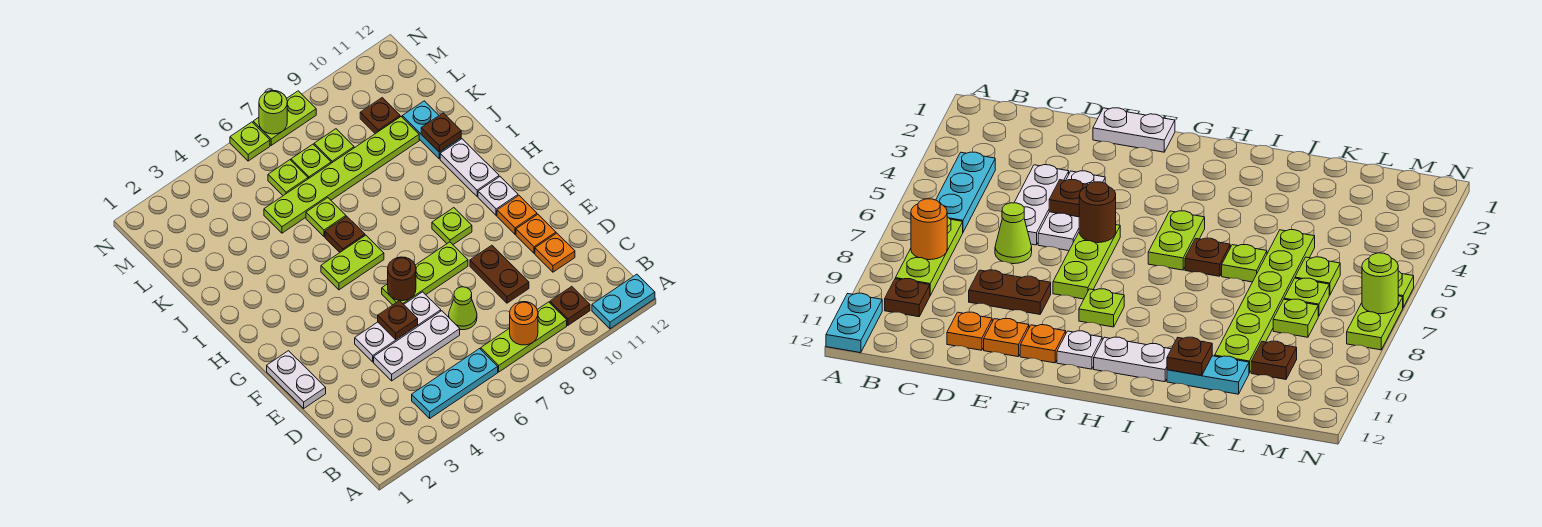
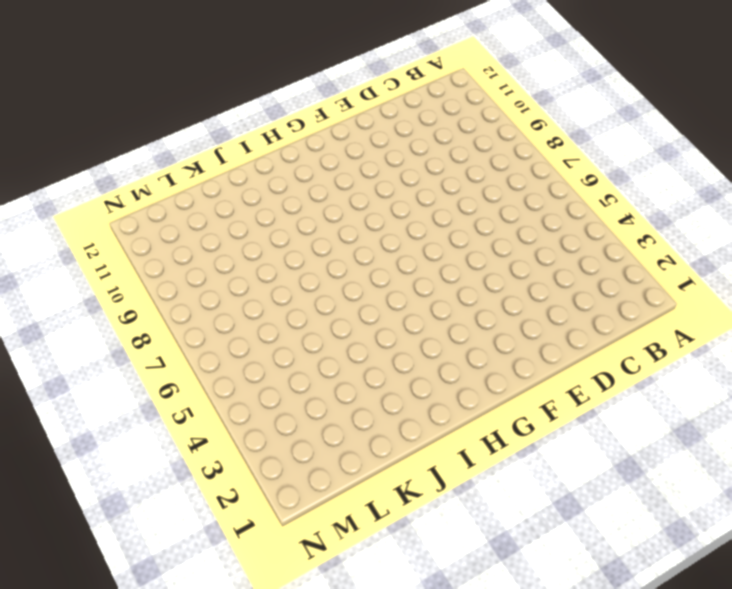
none -> cyan plate A11:A12 level 1
none -> cyan plate B4:B6 level 1
none -> lime plate B7:B9 level 1
none -> brown plate B10 level 1

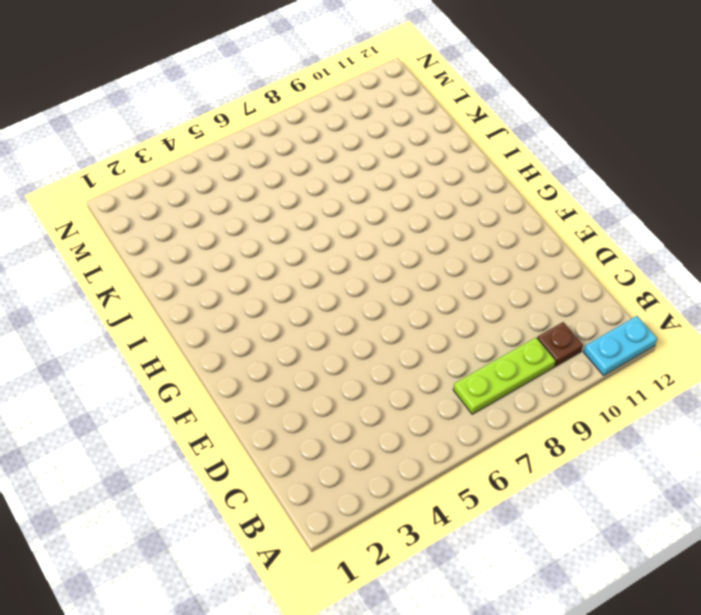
none -> cyan plate B4:B6 level 1
none -> white plate D4:D6 level 1
none -> lime cone D7 level 1
none -> brown plate D9:E9 level 1

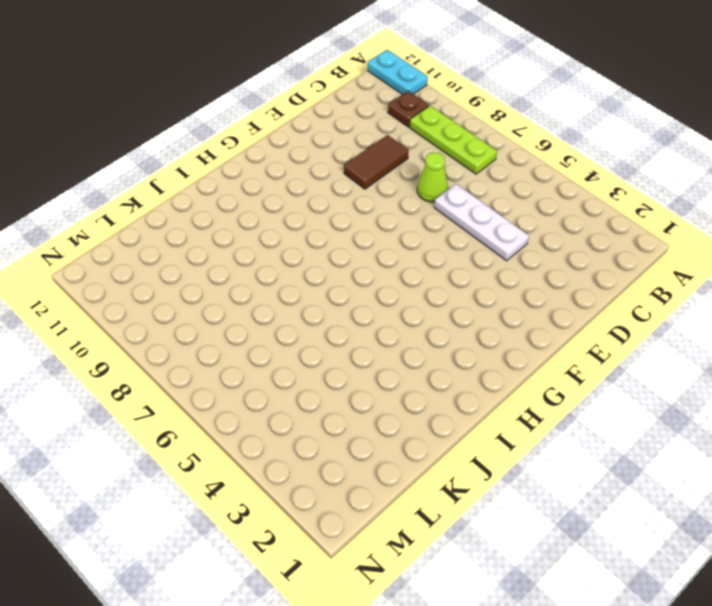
brown tile D9:E9 level 1 -> brown plate D9:E9 level 1
none -> cyan plate B4:B6 level 1
none -> orange plate D11 level 1
none -> white plate E1:F1 level 1
none -> white plate E4:E6 level 1

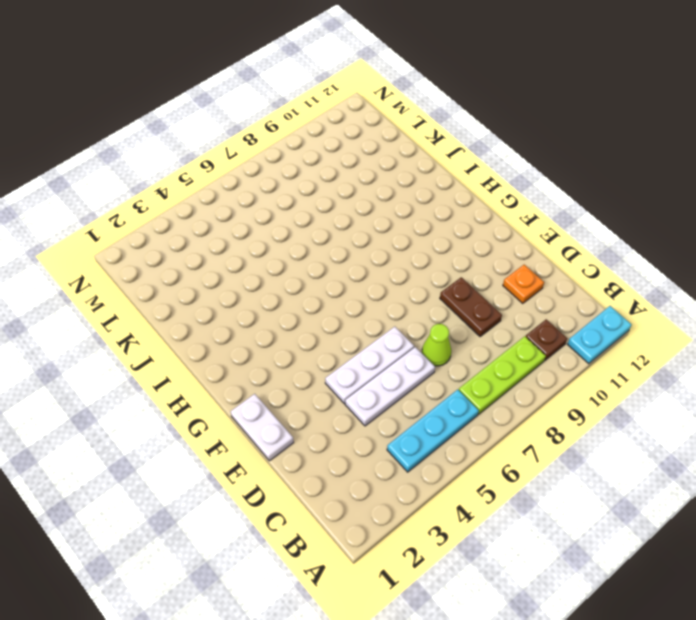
none -> orange plate E11 level 1
none -> lime plate F6:F8 level 1
none -> orange plate F11 level 1
none -> lime plate G9 level 1

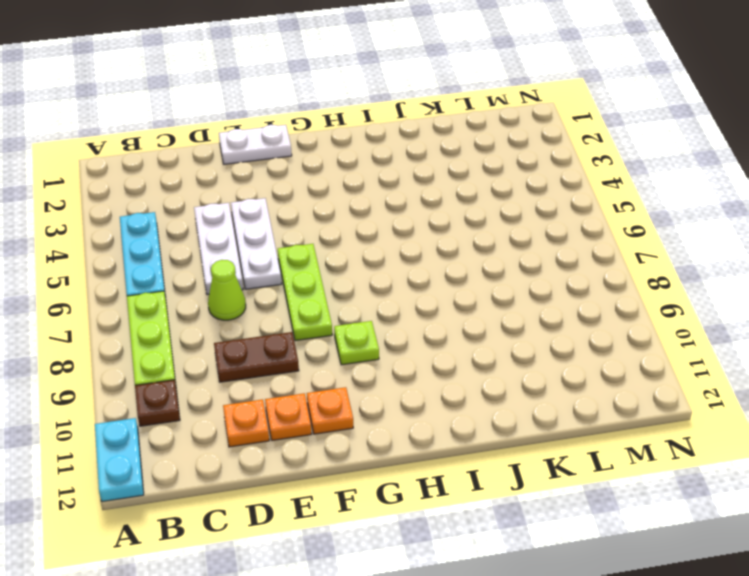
none -> white plate G11 level 1
none -> lime plate H5:H6 level 1
none -> white plate H11:I11 level 1
none -> brown plate I6 level 1

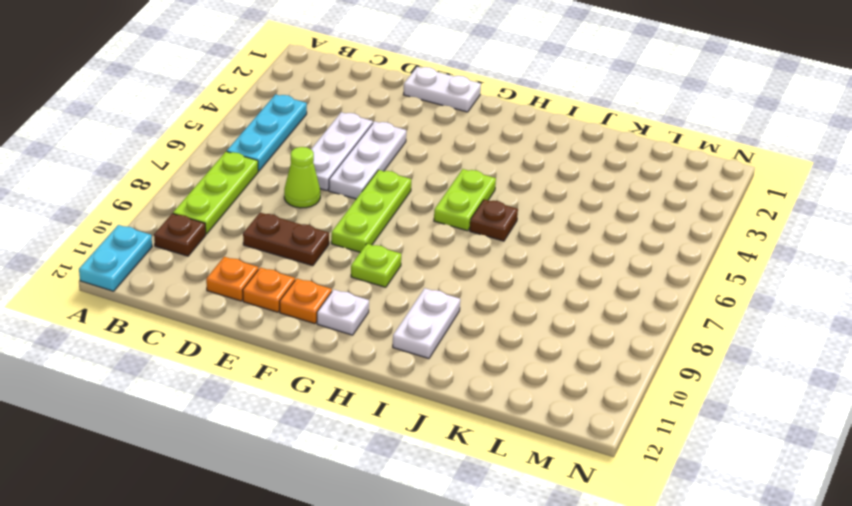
white plate I10:I11 level 1 -> white plate H11:I11 level 1
none -> lime plate J6 level 1
none -> cyan plate J11:K11 level 1
none -> lime plate K5:K10 level 1
none -> lime plate L6 level 1

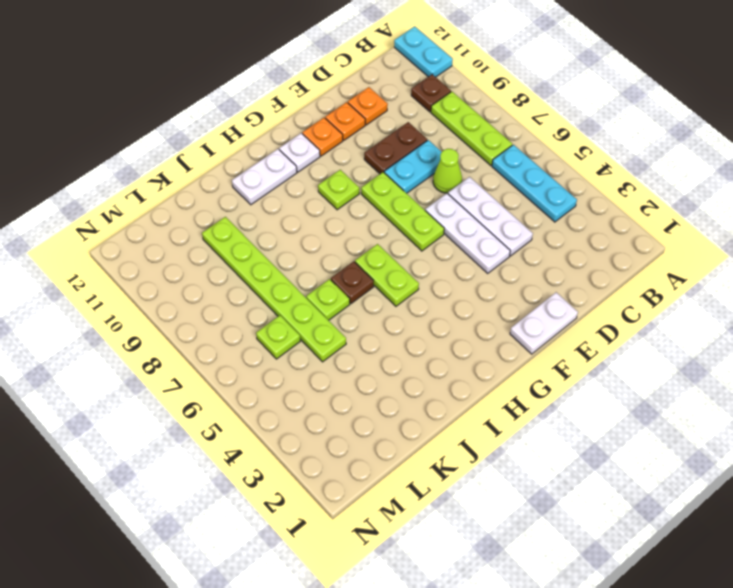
cyan plate D8:E8 level 1 -> cyan plate J11:K11 level 1
none -> lime plate L7 level 1
none -> lime plate L8 level 1
none -> brown plate L10 level 1
none -> lime plate N6 level 1

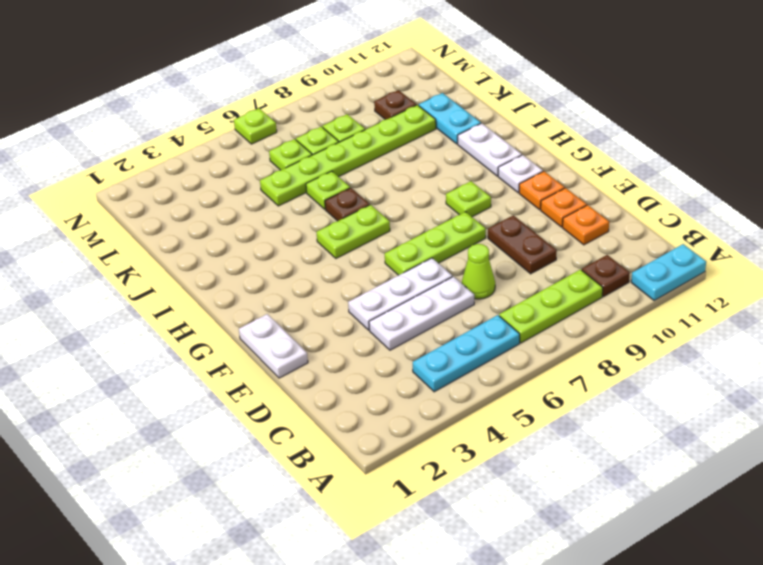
none -> lime plate N7:N8 level 1
none -> orange round brick B8 level 2
none -> brown plate E5 level 2
none -> brown round brick F6 level 2

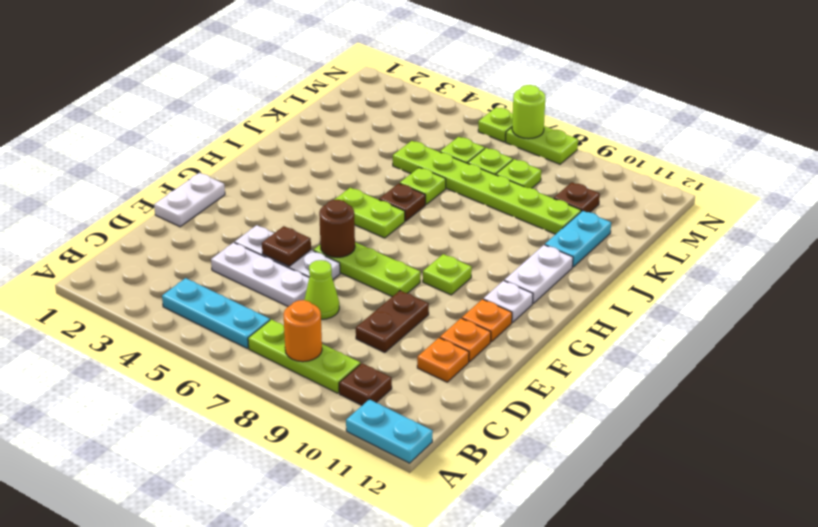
none -> brown plate J11 level 2

